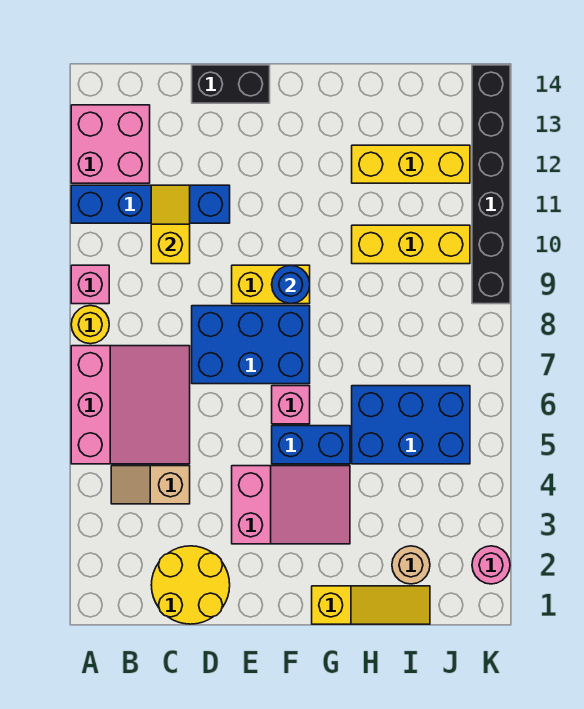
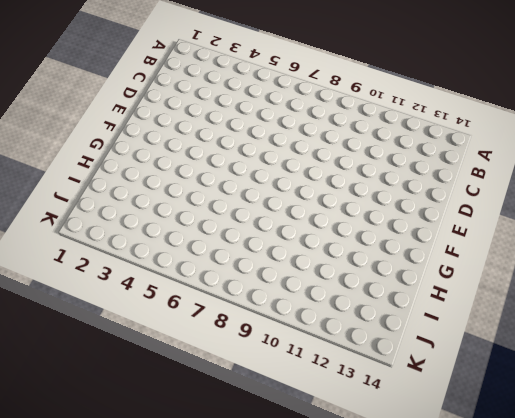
none -> pink slope A5:C7 level 1 top A
none -> yellow round brick A8 level 1
none -> pink brick A9 level 1

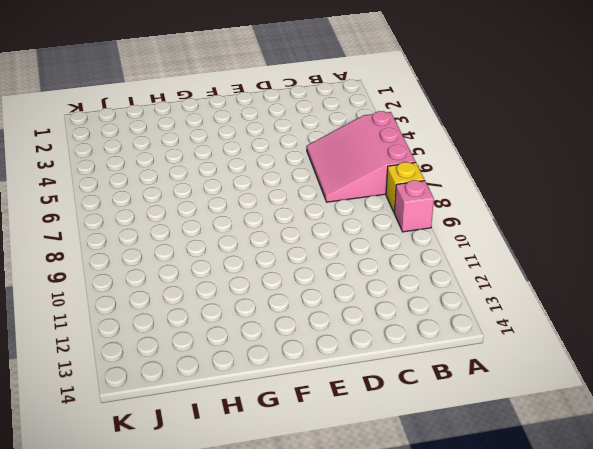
yellow brick A8 level 1 -> yellow round brick A8 level 1
none -> blue brick A11:D11 level 1
none -> pink brick A12:B13 level 1
none -> tan slope B4:C4 level 1 top C

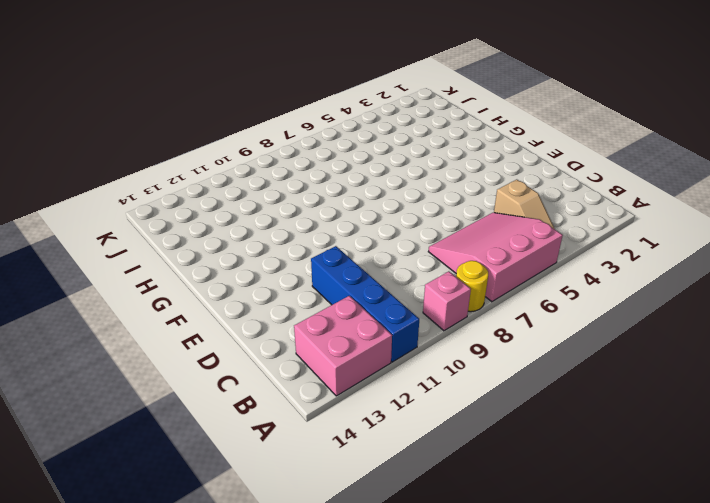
none -> yellow round brick C1:D2 level 1
none -> blue brick D7:F8 level 1
none -> black brick D14:E14 level 1

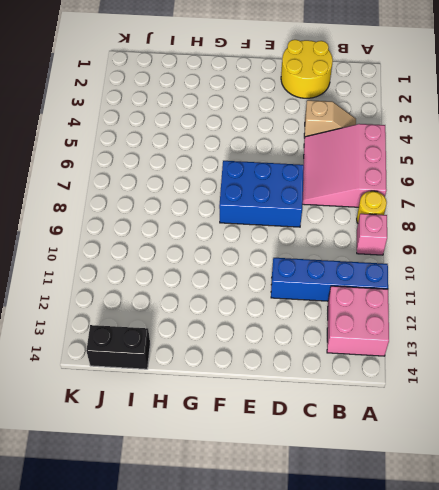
black brick I14:J14 level 1 -> black brick D14:E14 level 1
none -> pink slope E3:G4 level 1 top E
none -> yellow brick E9:F9 level 1
none -> blue brick F5:G5 level 1

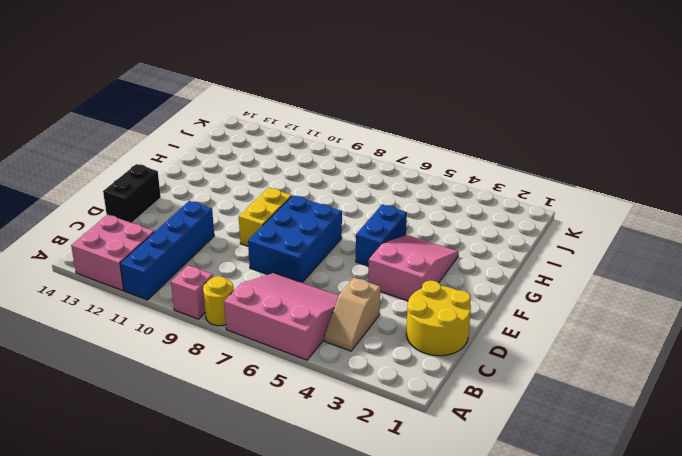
none -> pink brick F6 level 1
none -> yellow slope G1:I1 level 1 top G
none -> blue brick H5:J6 level 1

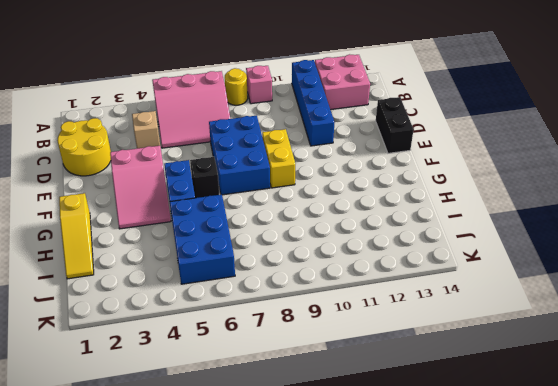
black brick F6 level 1 -> pink brick F6 level 1
none -> yellow brick H10:J10 level 1
none -> yellow brick H12:J12 level 1
none -> tan round brick I2 level 1

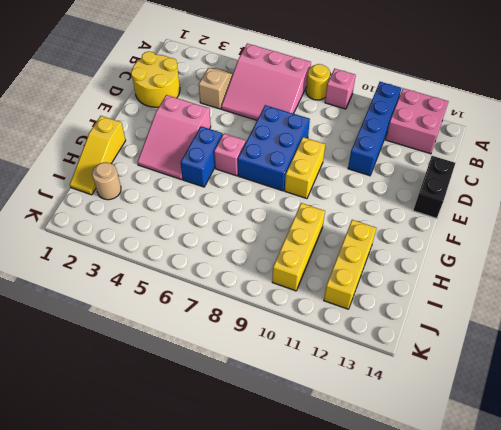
none -> blue brick H5:J6 level 1
none -> pink round brick K2 level 1
none -> black brick K9:K14 level 1

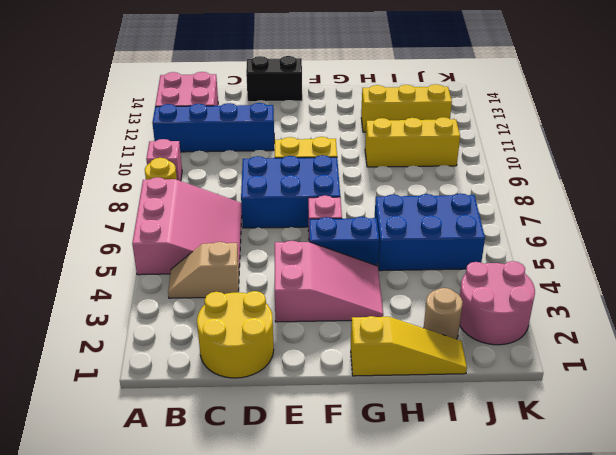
pink round brick J2:K3 level 1 -> pink round brick K2 level 1
none -> black brick K9:K14 level 1
none -> yellow slope C10:C11 level 2 top 10
none -> blue round brick F9 level 2

